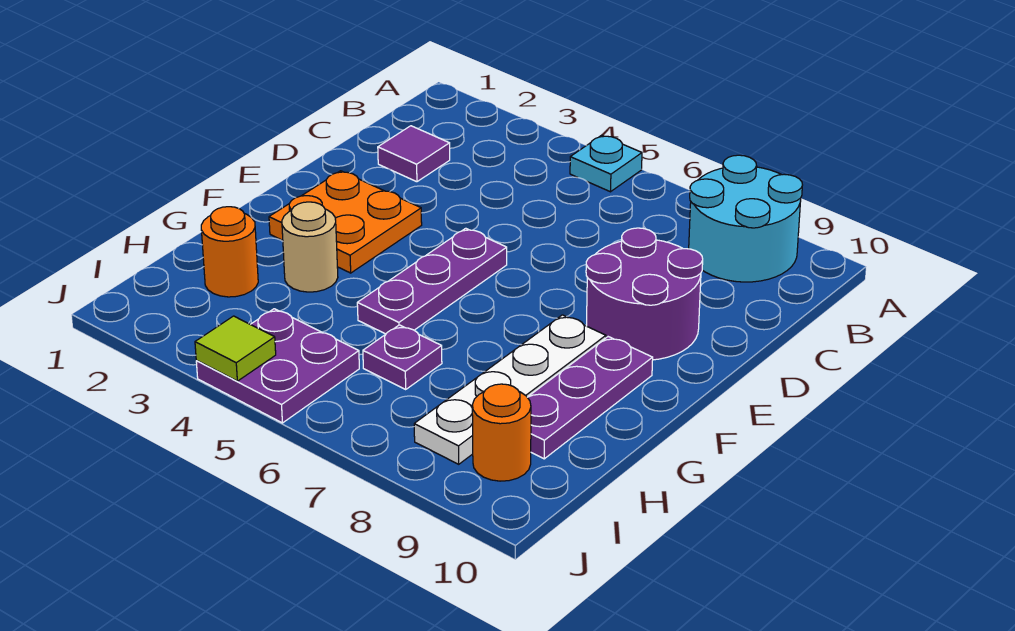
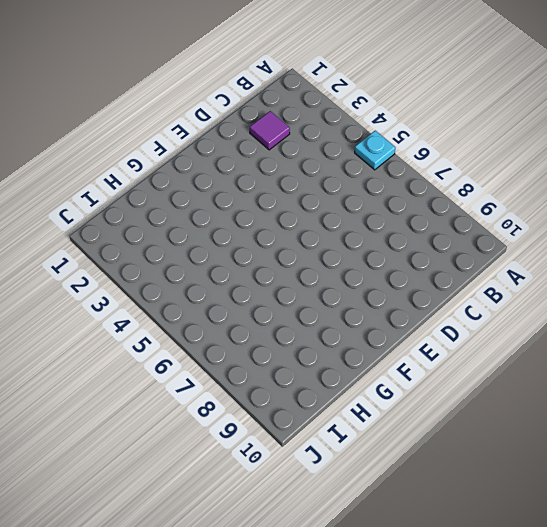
none -> cyan round brick A8:B9 level 1
none -> purple round brick D8:E9 level 1
none -> orange plate E2:F3 level 1

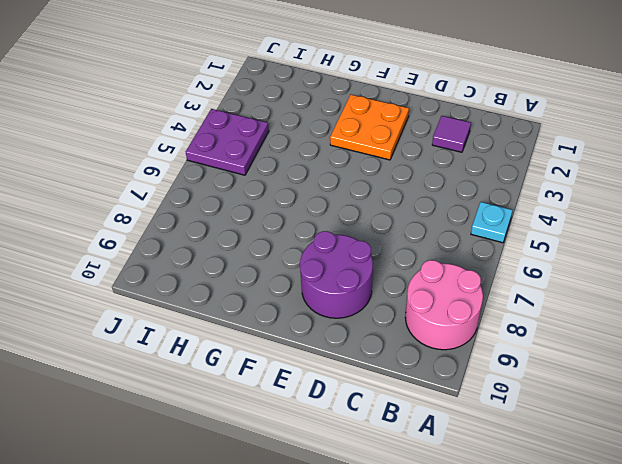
pink round brick A8:B9 level 1 -> cyan round brick A8:B9 level 1
none -> purple plate E5:G5 level 1
none -> white plate F8:I8 level 1
none -> purple plate F9:H9 level 1

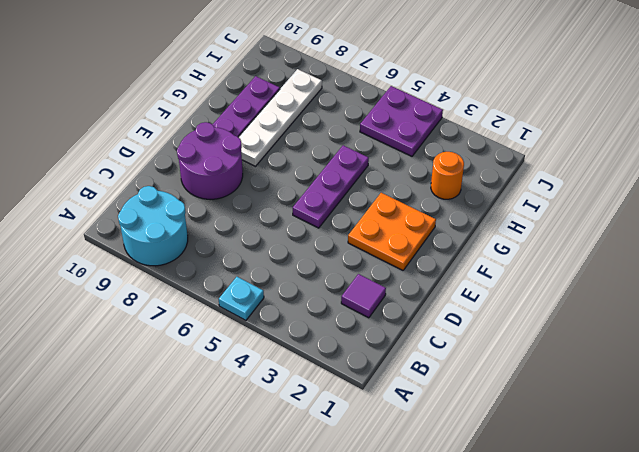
none -> tan round brick G3 level 1
none -> purple plate H6 level 1
none -> orange round brick I9 level 1

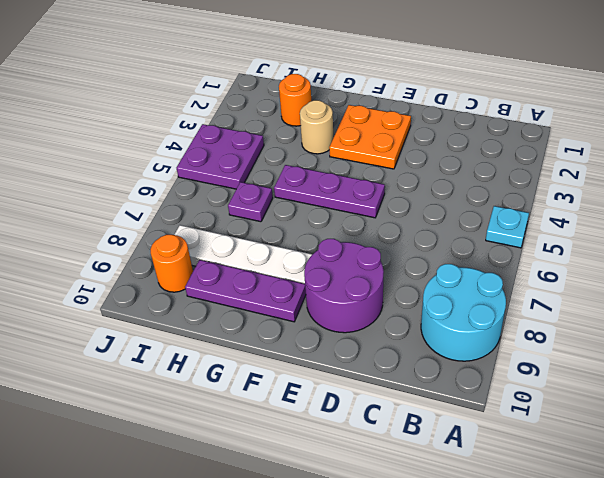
none -> purple tile C2 level 1
none -> lime tile J4 level 2

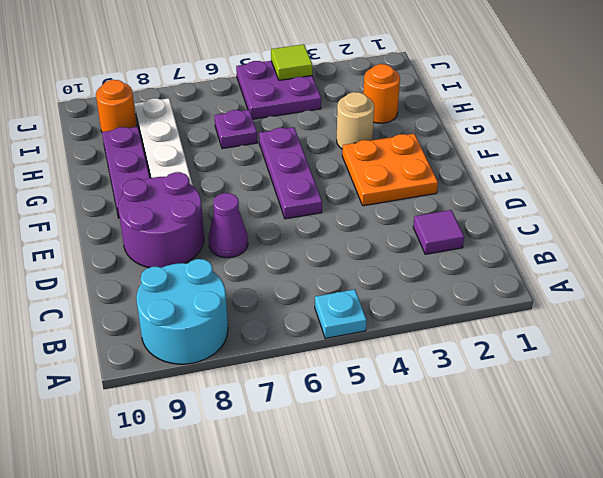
purple cone D7 level 1 -> none

